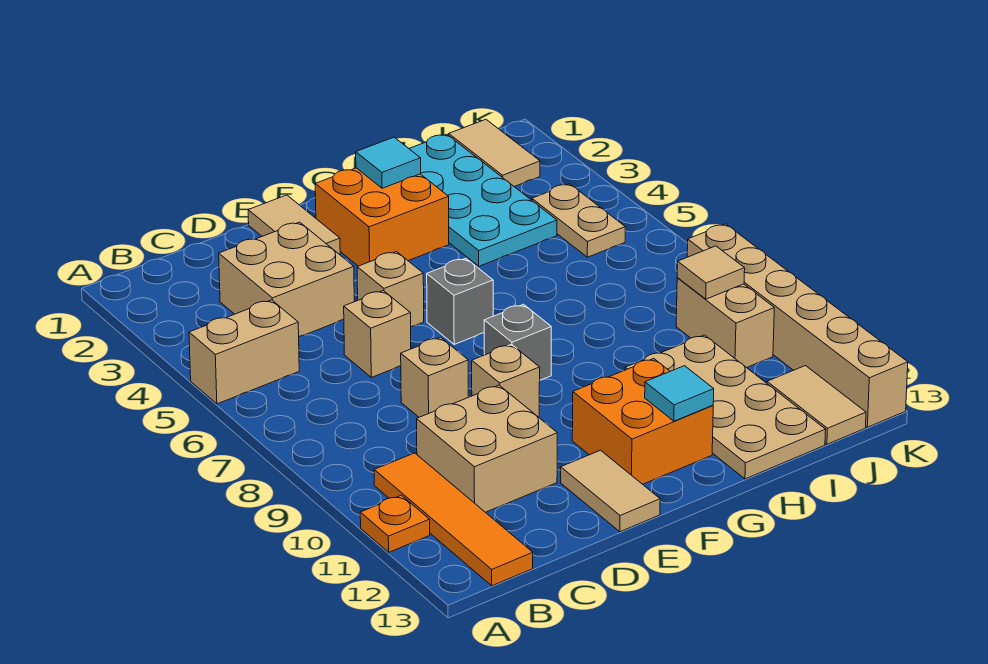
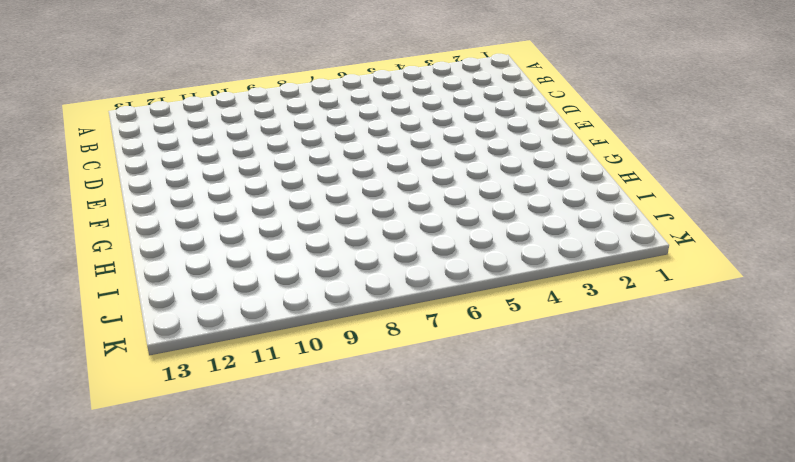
none -> tan brick A5:B5 level 1
none -> orange plate A11 level 1
none -> orange tile B10:B13 level 1

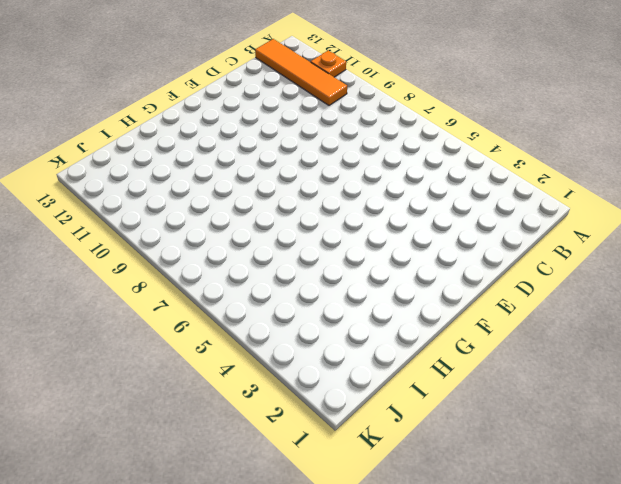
none -> tan brick A5:B5 level 1
none -> tan brick C3:D4 level 1
none -> tan brick C10:D11 level 1

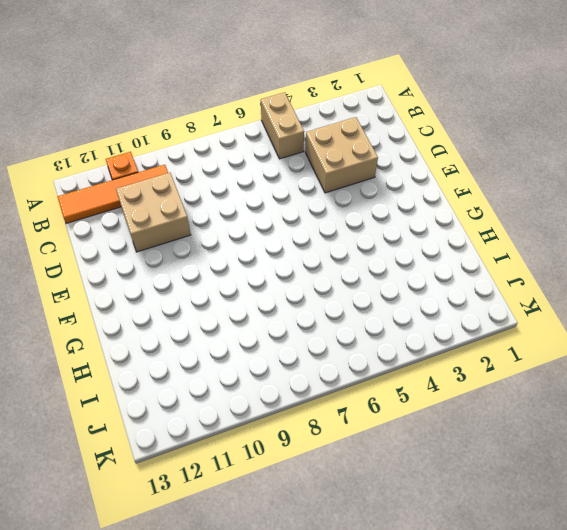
none -> tan brick D6 level 1
none -> tan brick D8 level 1
none -> tan tile E1:E2 level 1

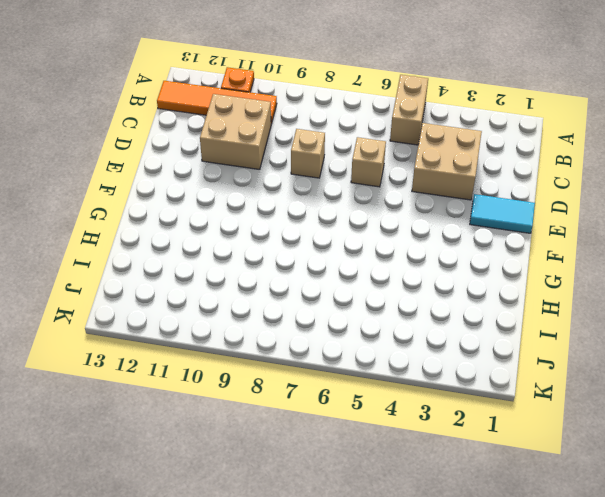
cyan tile E1:E2 level 1 -> tan tile E1:E2 level 1
none -> tan brick E5 level 1
none -> tan brick E9 level 1
none -> tan tile E12:E13 level 1

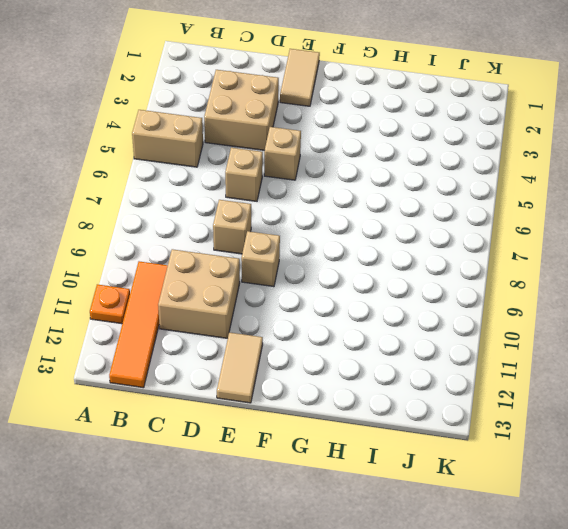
none -> orange brick F2:G3 level 1
none -> grey brick F6 level 1
none -> grey brick F8 level 1

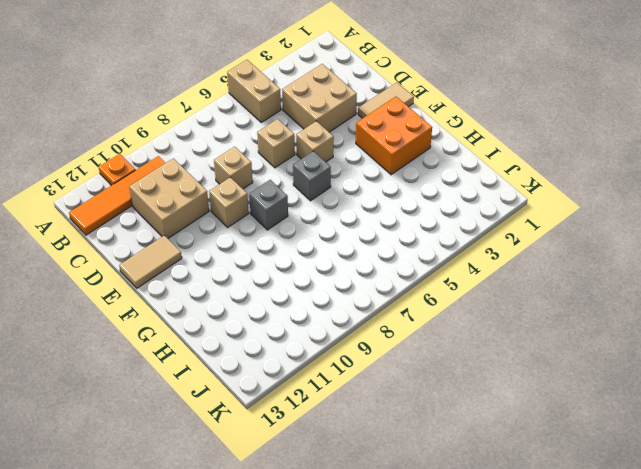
none -> orange brick F11:G12 level 1
none -> cyan plate H1:I4 level 1
none -> tan plate H10:I13 level 1

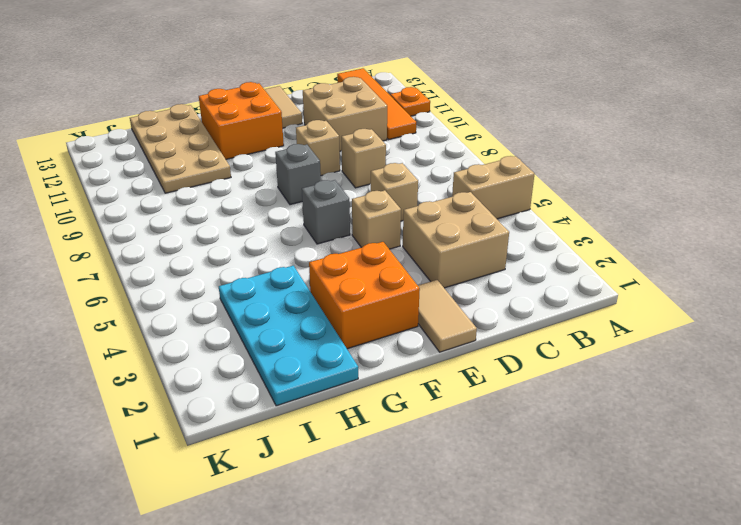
none -> tan tile J1:J2 level 1
none -> tan plate J4:J5 level 1
none -> tan brick J9:J10 level 1

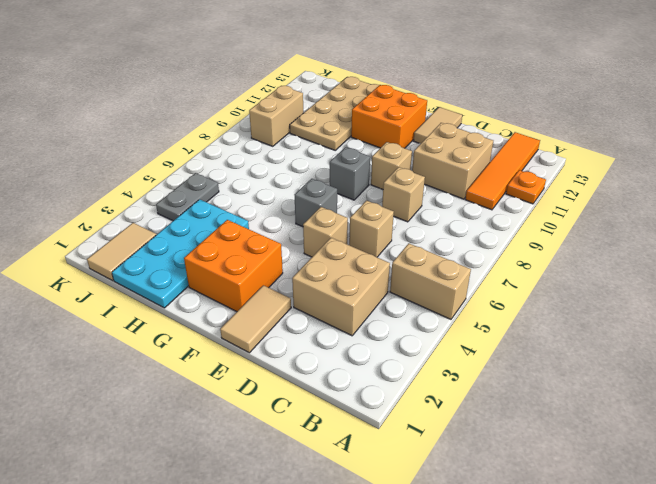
grey plate J4:J5 level 1 -> tan plate J4:J5 level 1
none -> tan tile J12:J13 level 1
none -> tan brick K8:K13 level 1
none -> cyan tile G2 level 2

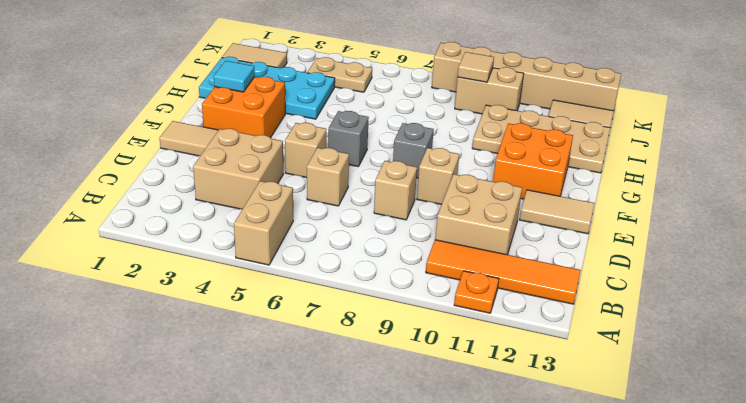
none -> cyan tile G12 level 2

